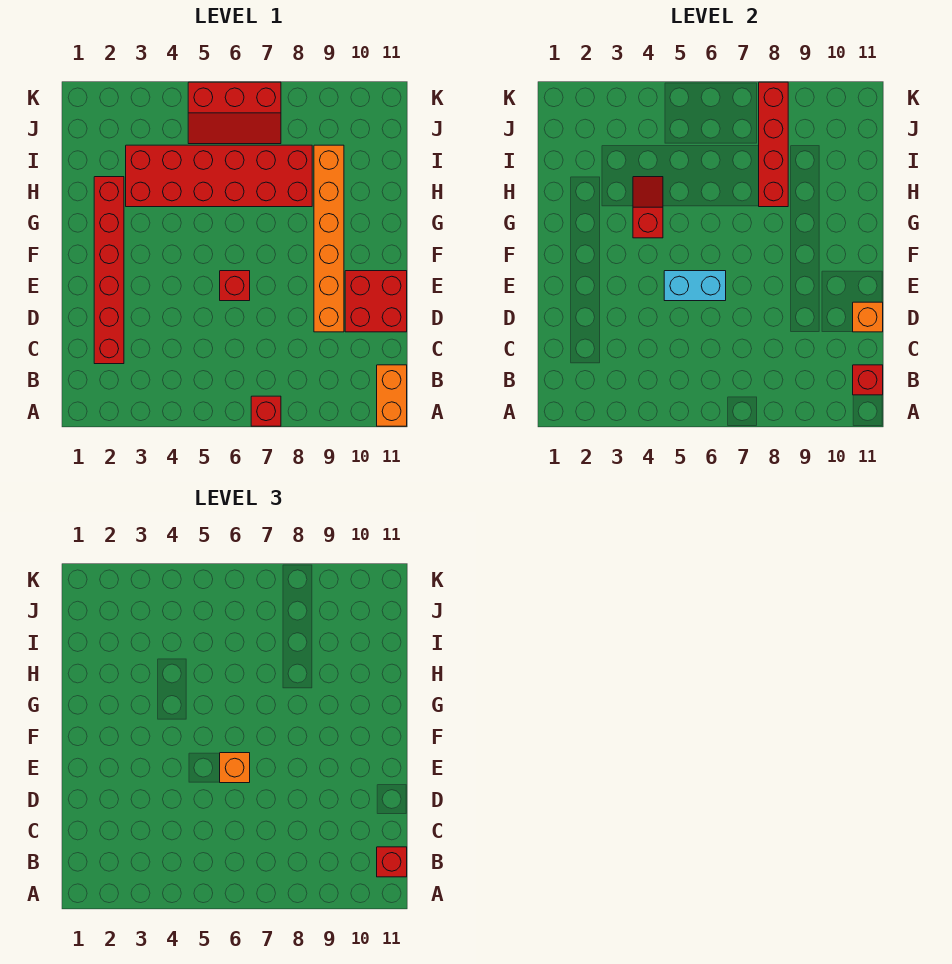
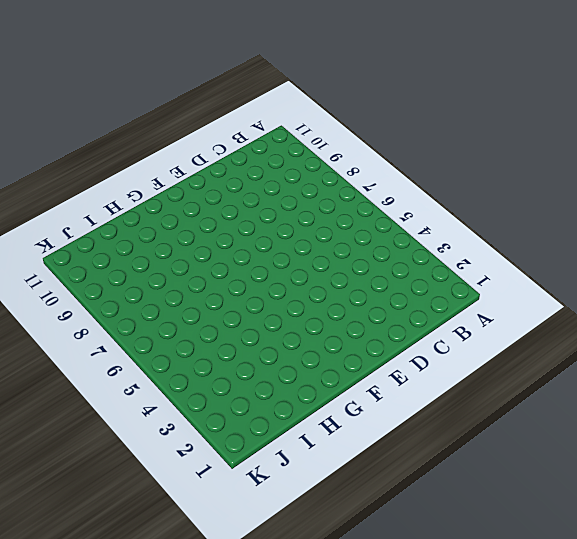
none -> red brick A7 level 1
none -> orange brick A11:B11 level 1
none -> red brick C2:H2 level 1

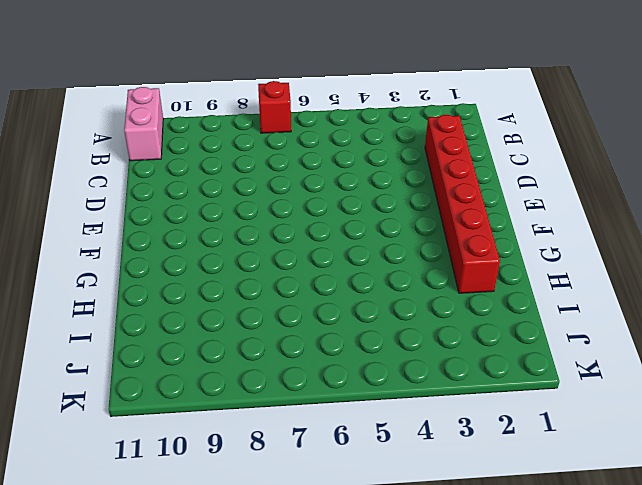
pink brick A11:B11 level 1 -> orange brick A11:B11 level 1
none -> orange brick D9:I9 level 1
none -> red brick D10:E11 level 1
none -> red brick E6 level 1

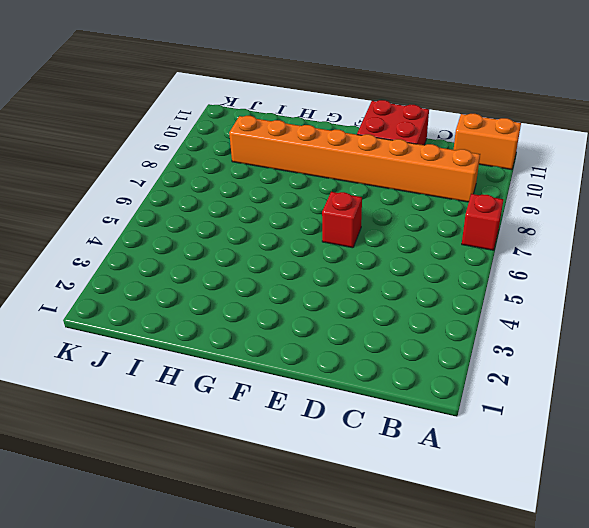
orange brick B9:I9 level 1 -> orange brick D9:I9 level 1
none -> red brick C2:H2 level 1
none -> red brick H3:I8 level 1
none -> red slope J5:K7 level 1 top K

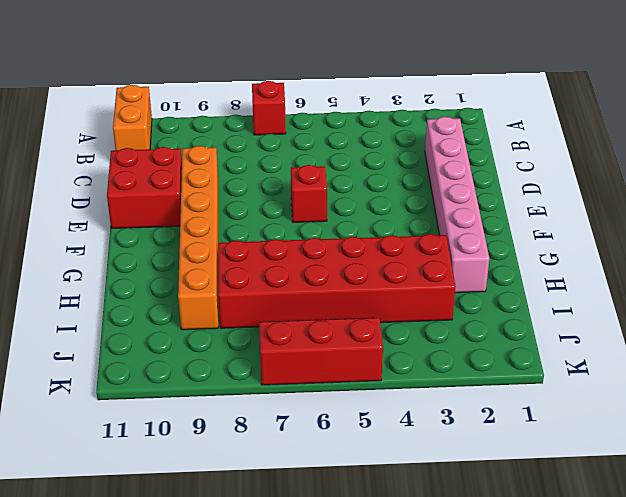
pink brick C2:H2 level 1 -> red brick C2:H2 level 1
none -> red brick B11 level 2
none -> orange brick D11 level 2
none -> cyan brick E5:E6 level 2

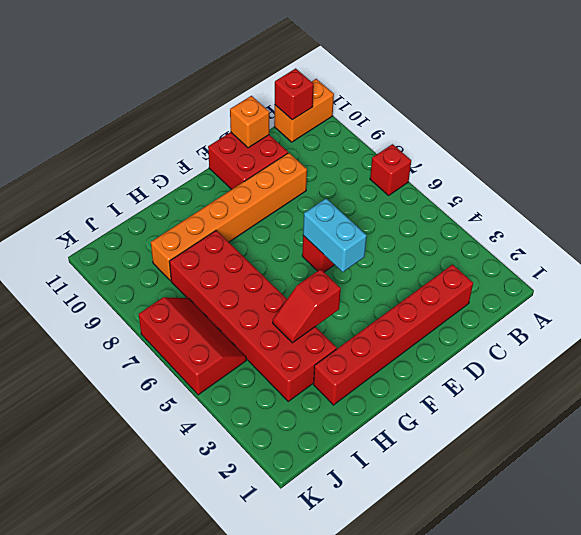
none -> red brick H8:K8 level 2
none -> red brick B11 level 3
none -> orange brick E6 level 3

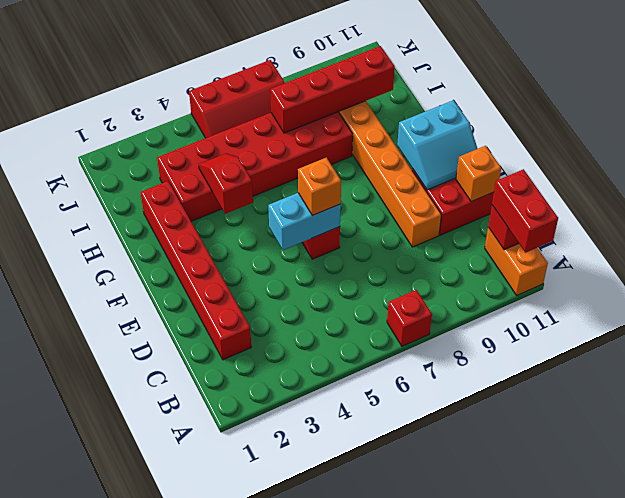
red brick A11:B11 level 3 -> red brick B11 level 3
cyan slope E10:F11 level 2 top F -> none
red brick I7:I10 level 2 -> red brick H8:K8 level 2

